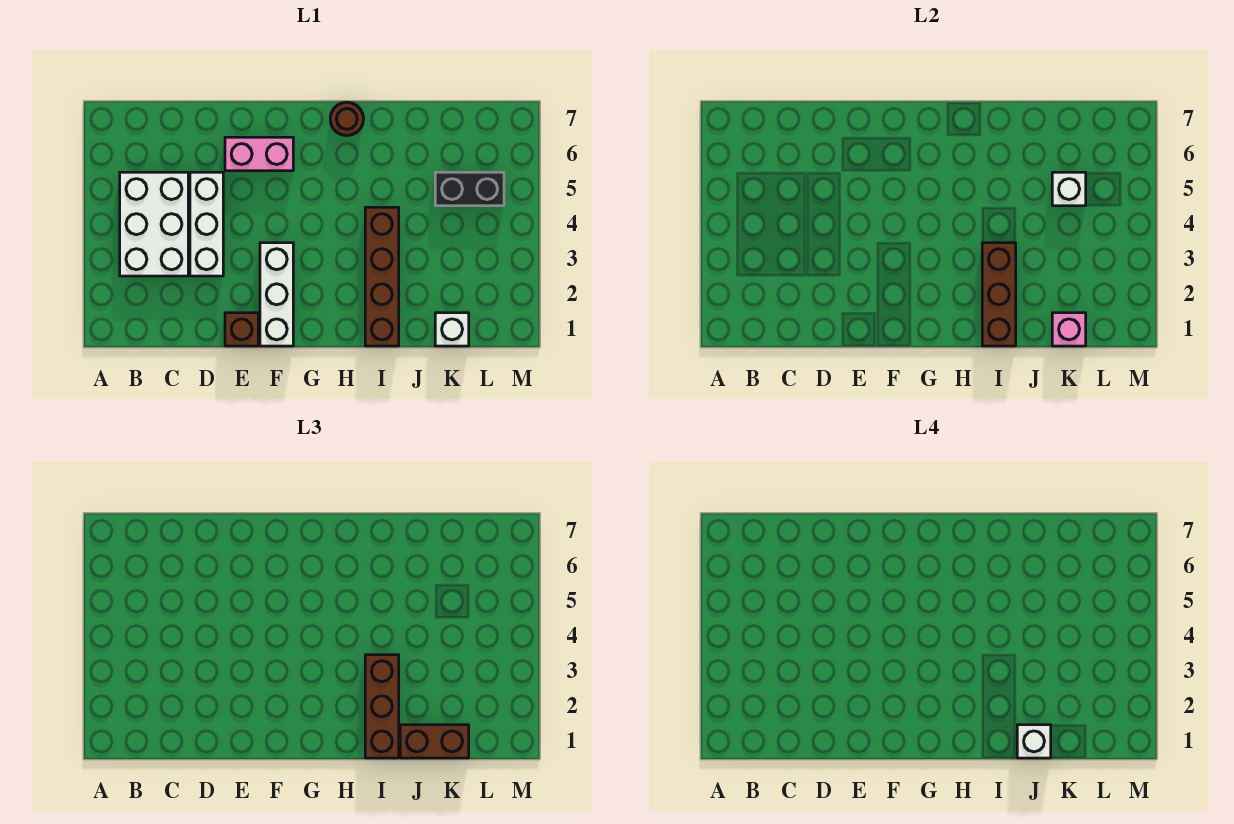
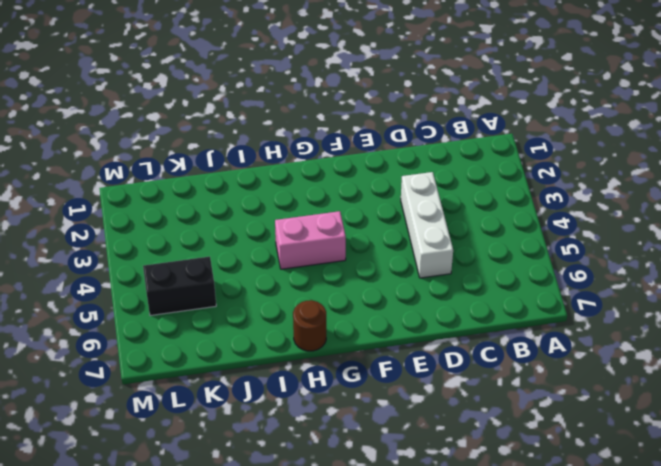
pink brick G4:H4 level 1 -> pink brick E6:F6 level 1
none -> white brick B3:C5 level 1
none -> brown brick E1 level 1
none -> white brick F1:F3 level 1

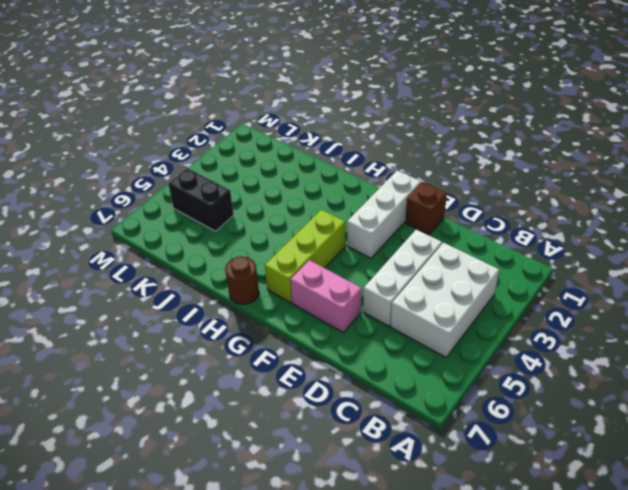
lime brick G4:G6 level 1 -> none
none -> brown brick I1:I4 level 1
none -> white brick K1 level 1
none -> brown brick I1:I3 level 2

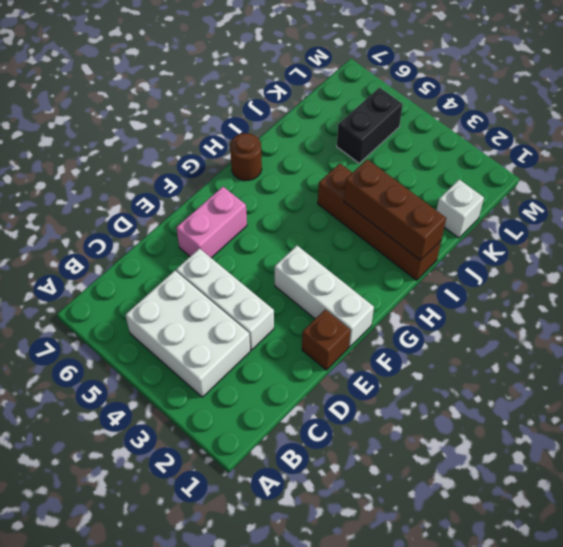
none -> pink brick K1 level 2
none -> white brick K5 level 2
none -> brown brick I1:I3 level 3

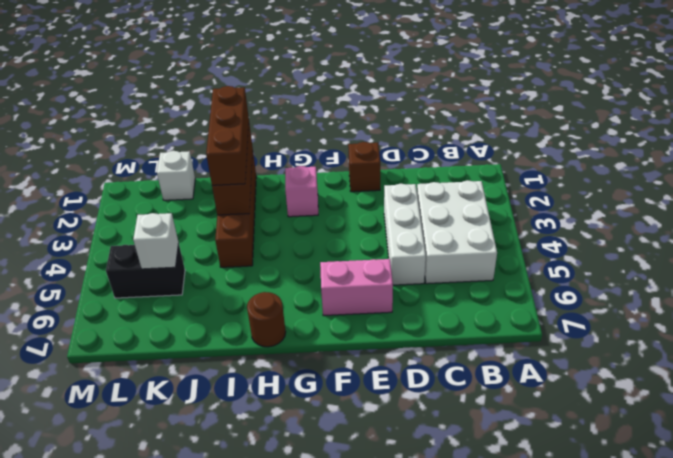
pink brick G2 level 1 -> pink brick K1 level 2
none -> white brick F1:F3 level 1
none -> brown brick J1:K1 level 3
none -> white brick J1 level 4

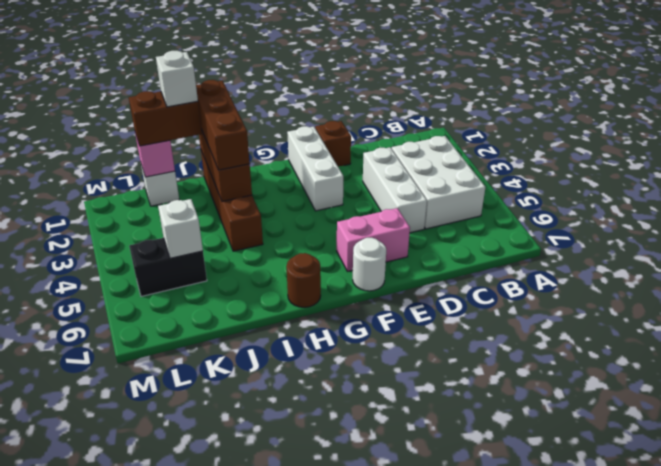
white round brick F7 level 1 -> none

